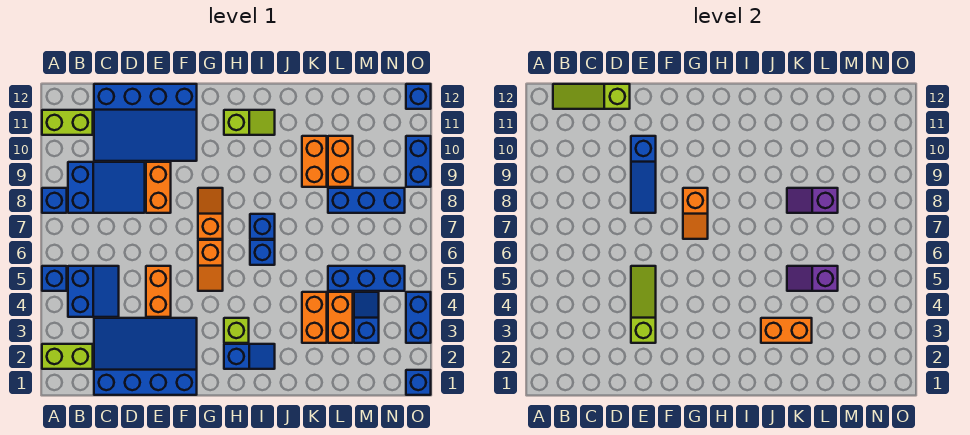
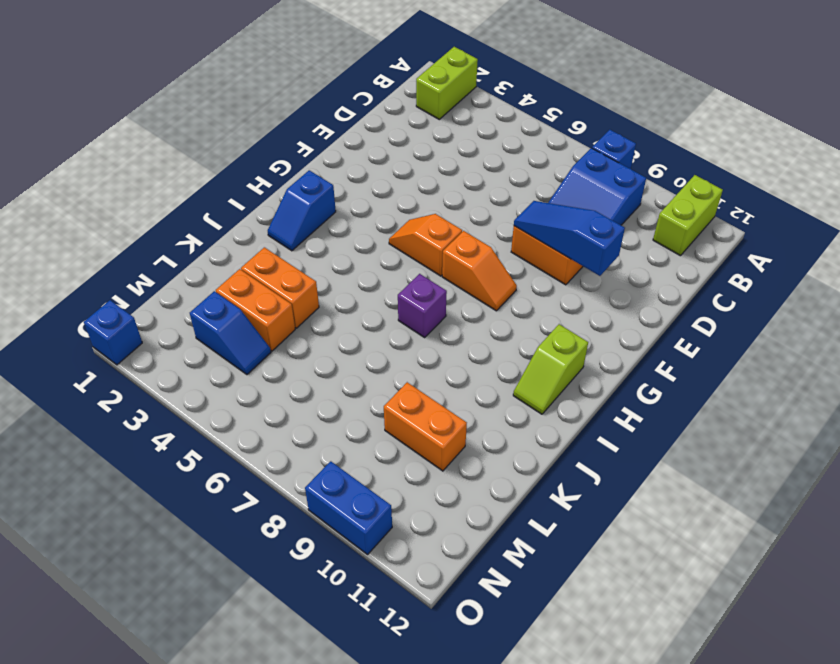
purple brick I7 level 1 -> blue brick I7 level 1
none -> blue brick A5 level 1
none -> blue slope B4:C5 level 1 top B
none -> blue slope C1:F3 level 1 top 1
none -> blue slope C10:F12 level 1 top 12

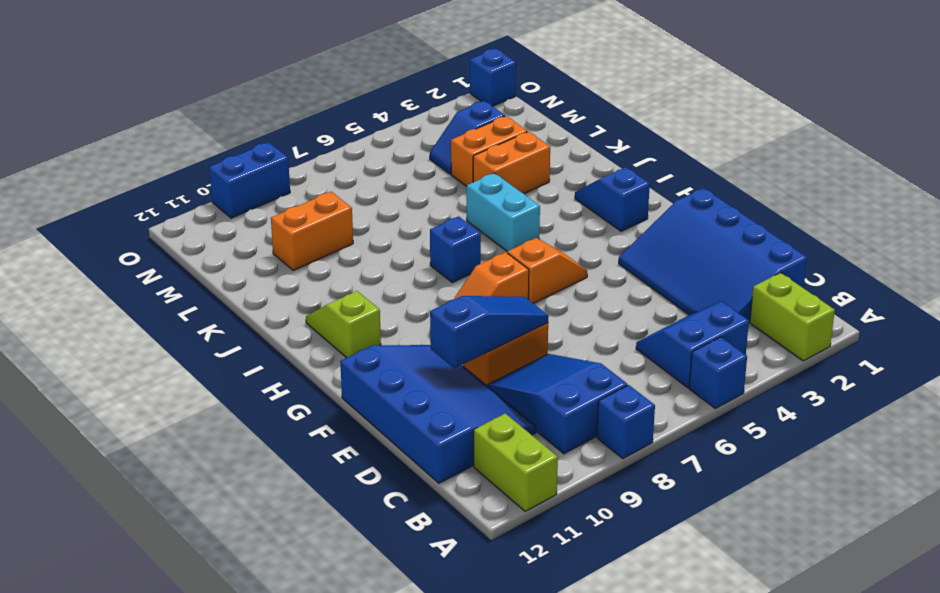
cyan brick I5:J5 level 1 -> none
none -> orange brick E4:E5 level 1
none -> lime brick H3 level 1
none -> blue brick I6 level 1
none -> orange brick K9:K10 level 1

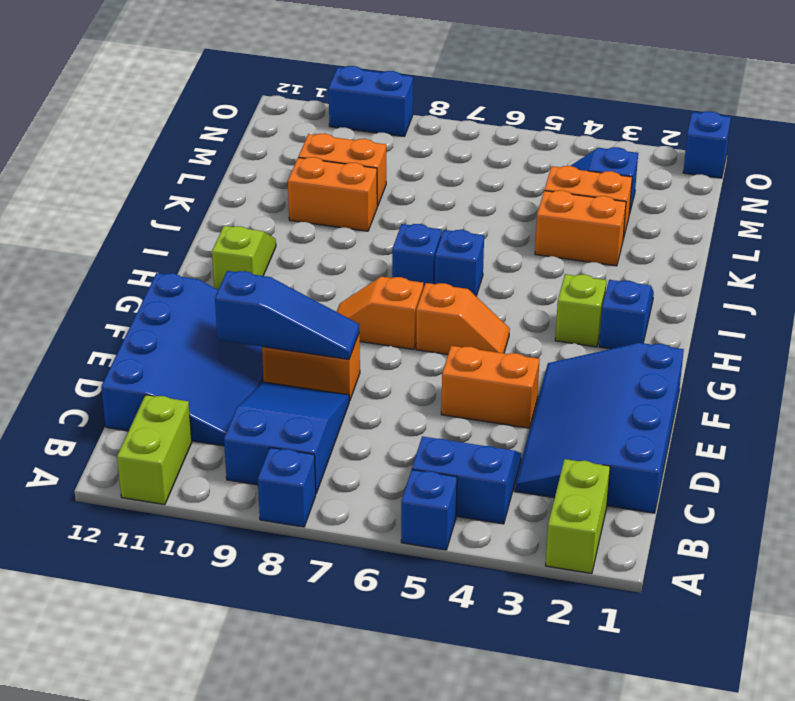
none -> blue brick L5:N5 level 1
none -> blue brick L8:N8 level 1
none -> blue brick O3:O4 level 1
none -> blue brick O12 level 1

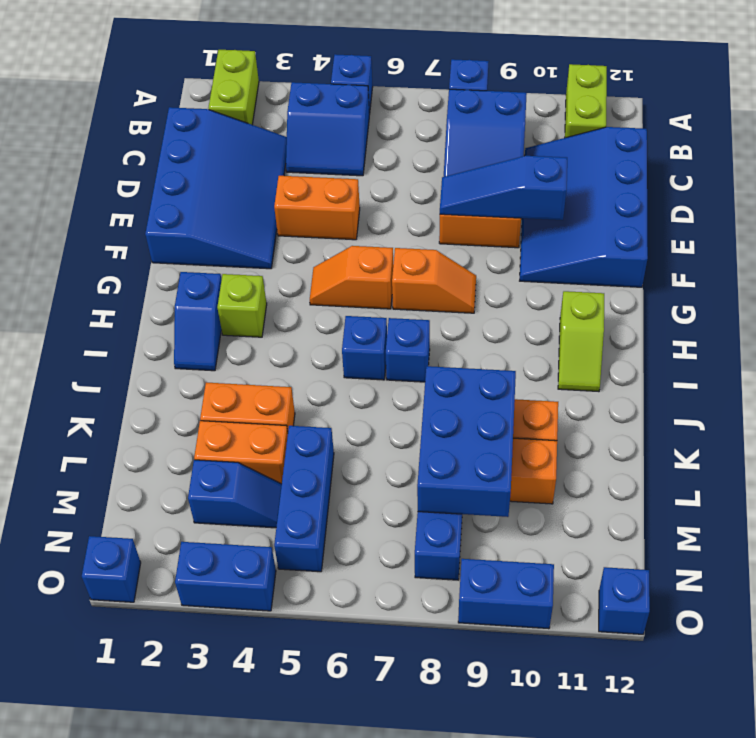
blue brick K8:M9 level 2 -> purple slope K8:L8 level 2 top L
none -> lime slope B12:D12 level 2 top D
none -> lime slope E3:E5 level 2 top 3
none -> orange slope G7:G8 level 2 top 8
none -> orange brick J3:K3 level 2

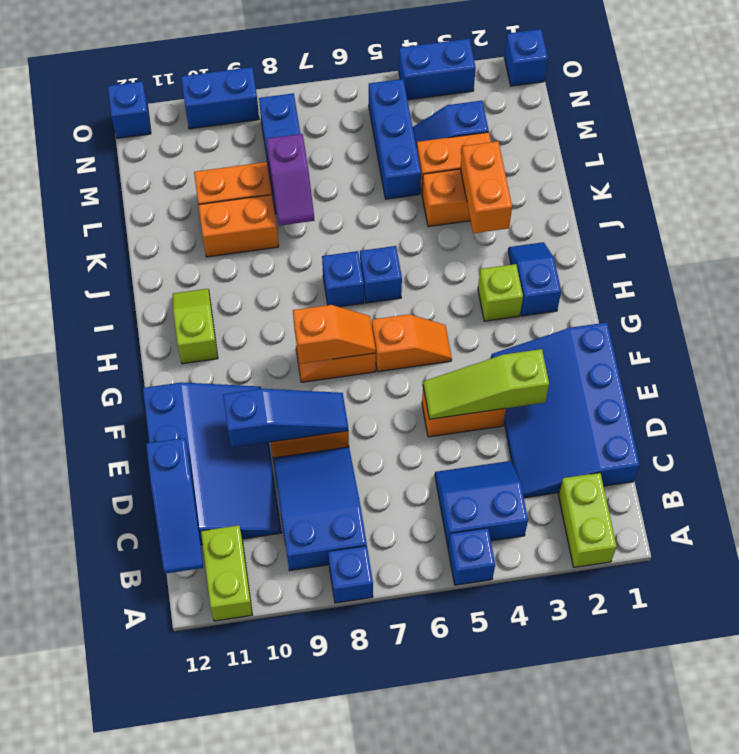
blue slope B12:D12 level 2 top D -> lime slope B12:D12 level 2 top D
none -> purple slope K5:L5 level 2 top L

